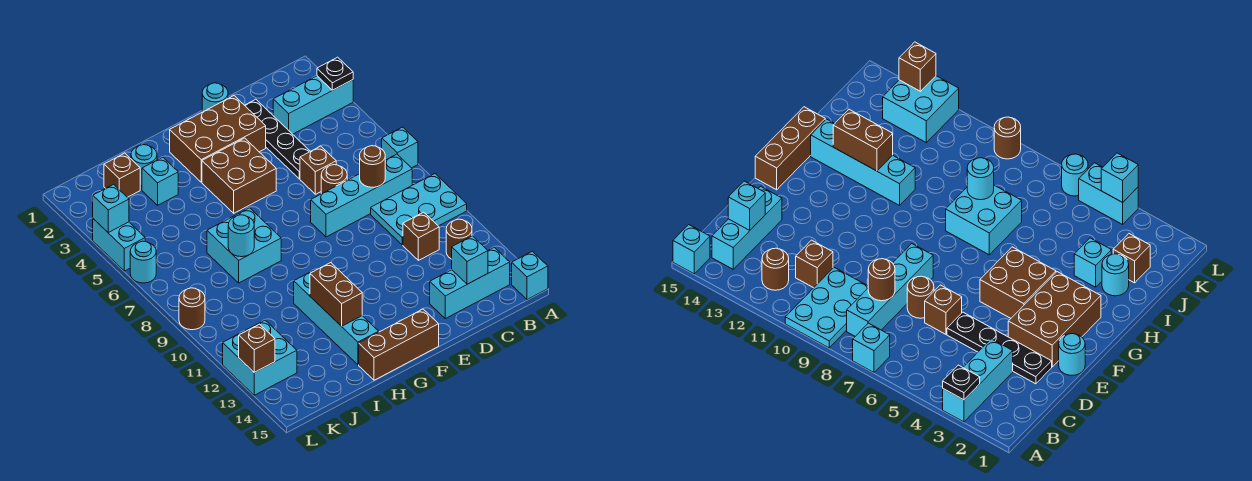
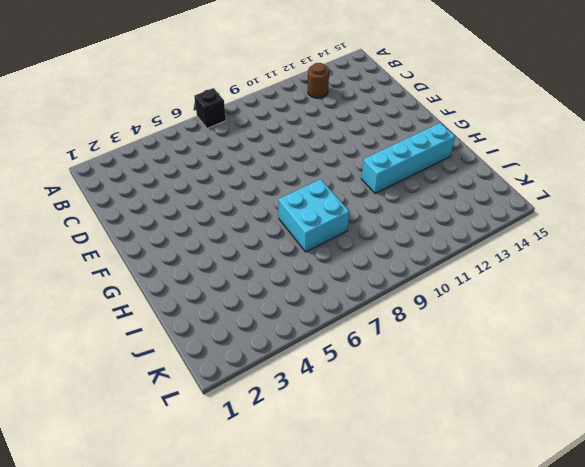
black brick A7 level 1 -> cyan brick A7 level 1
none -> cyan brick A3:C3 level 1
none -> cyan plate A9:C10 level 1
none -> cyan brick A15 level 1
none -> cyan brick B8:E8 level 1

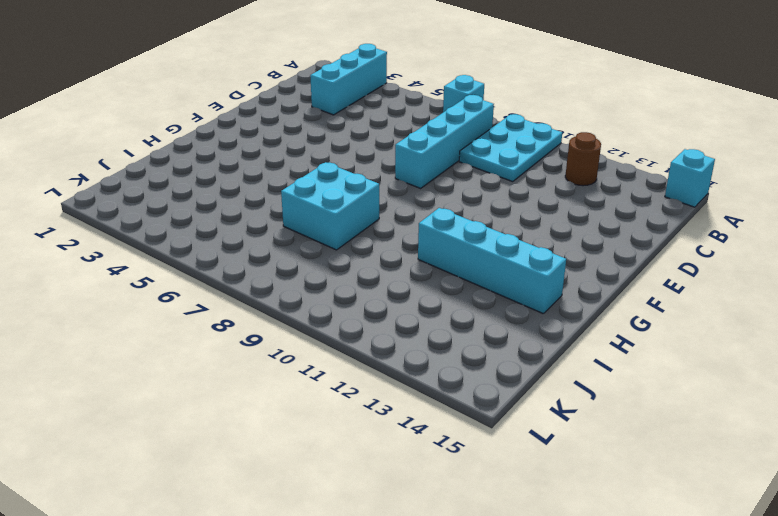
none -> cyan brick B14:D14 level 1
none -> brown brick C11 level 1
none -> black plate D2:D5 level 1
none -> brown brick D6 level 1

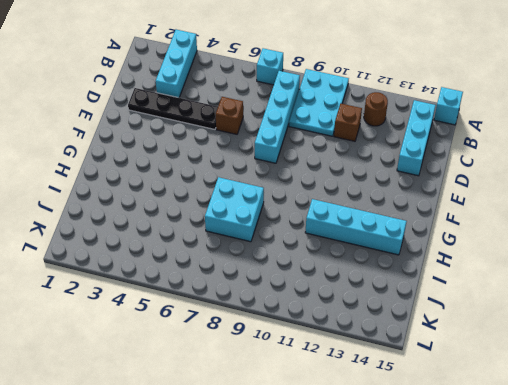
none -> brown round brick D7 level 1
none -> cyan round brick E1 level 1
none -> brown brick E2:G3 level 1
none -> brown brick F4:G5 level 1

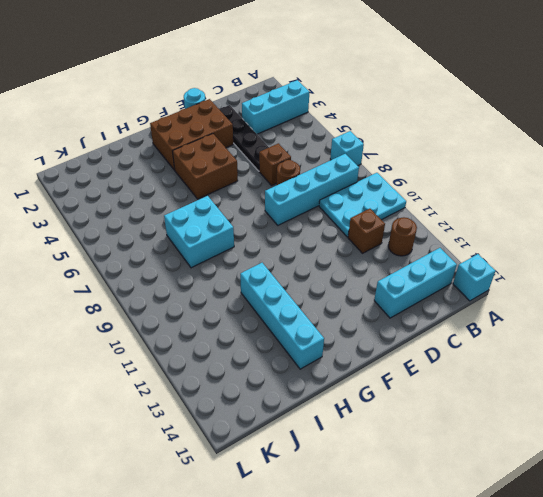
none -> brown brick F15:H15 level 1
none -> cyan round brick I2 level 1
none -> cyan brick I3 level 1
none -> brown brick J2 level 1

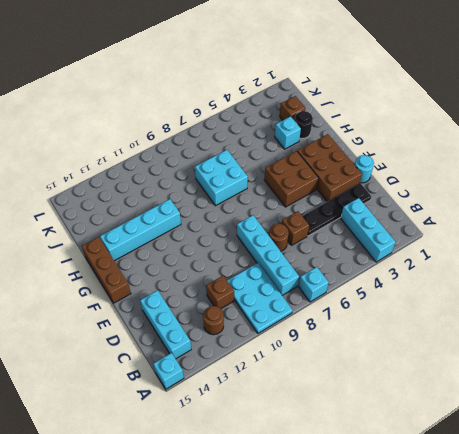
black round brick I2 level 1 -> cyan round brick I2 level 1
none -> cyan brick K12:L13 level 1
none -> cyan brick L4:L5 level 1
none -> cyan round brick L6 level 1
none -> brown round brick L9 level 1

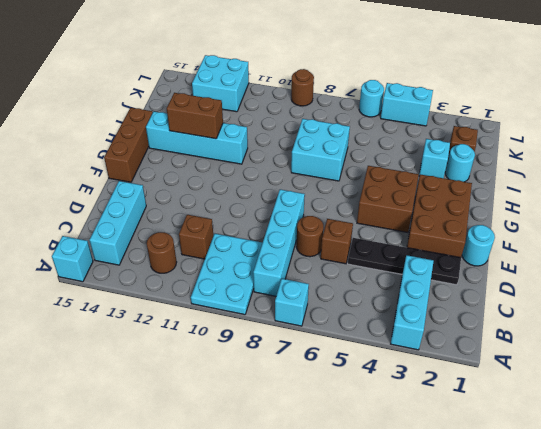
none -> black plate A3 level 2
none -> brown round brick C8 level 2
none -> cyan brick C14 level 2
none -> cyan round brick I8 level 2

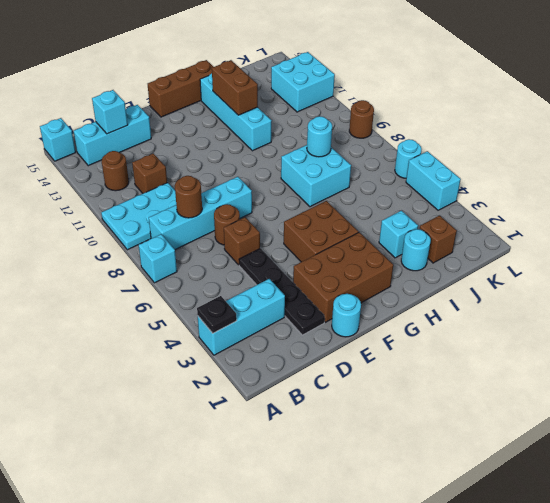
none -> cyan brick L4 level 2
none -> brown brick L13 level 2

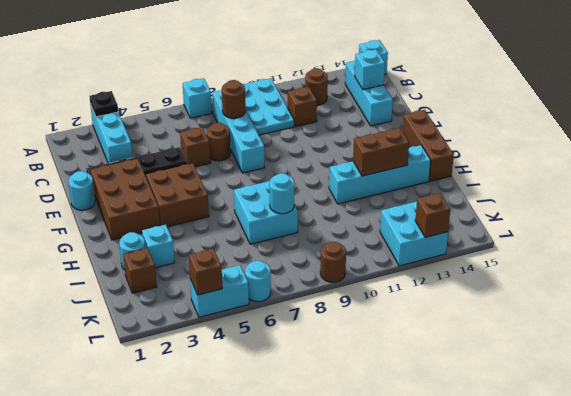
brown brick L4 level 2 -> cyan brick L4 level 2

